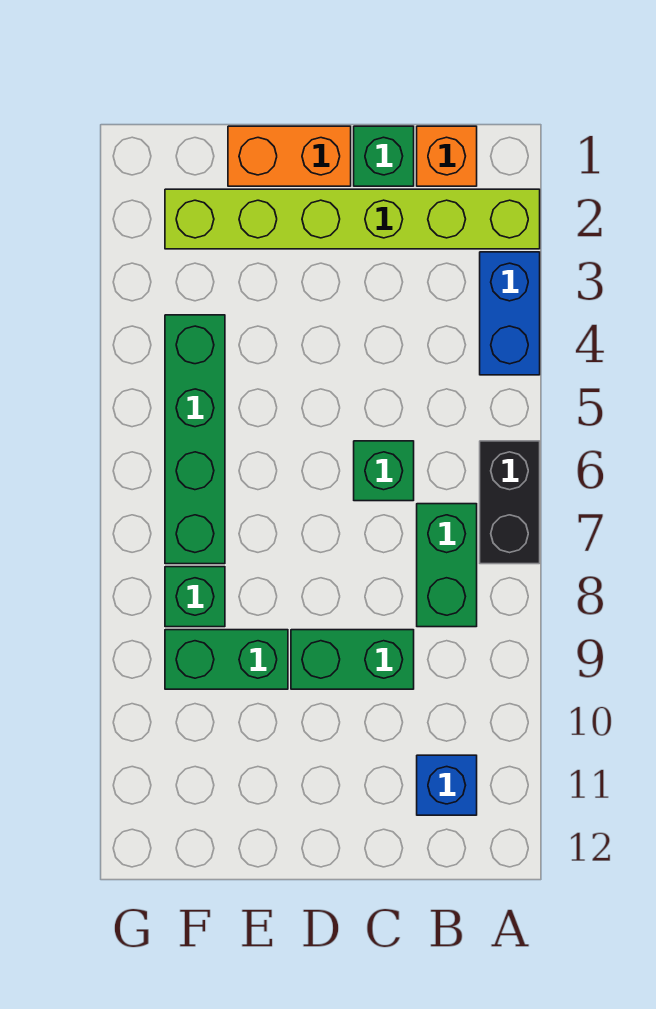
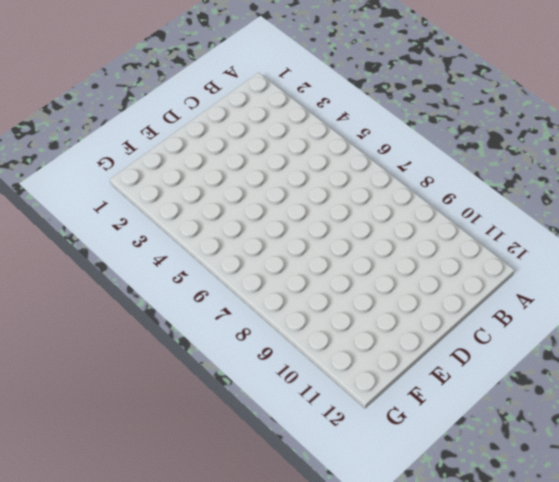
none -> lime brick A2:F2 level 1
none -> blue brick A3:A4 level 1
none -> black brick A6:A7 level 1

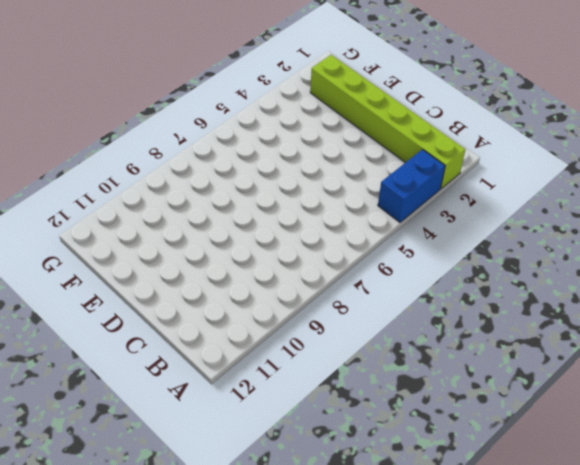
none -> black brick A6:A7 level 1
none -> orange brick B1 level 1
none -> green brick B7:B8 level 1

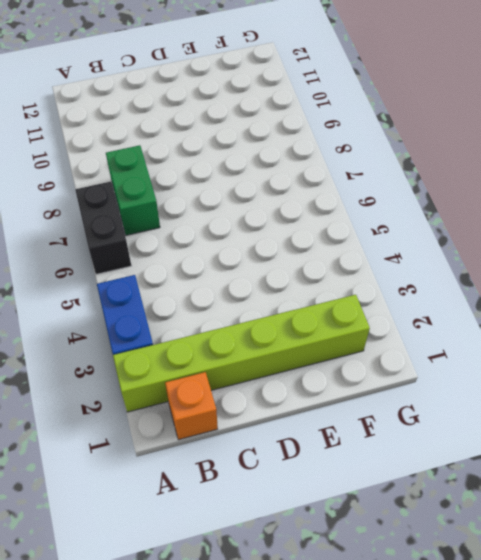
none -> blue brick B11 level 1
none -> green brick C1 level 1
none -> green brick C6 level 1

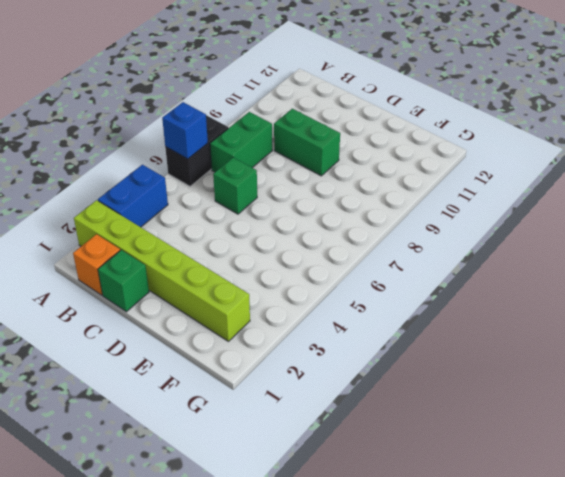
blue brick A6 level 2 -> blue brick B11 level 1
none -> orange brick D1:E1 level 1
none -> green brick E9:F9 level 1
none -> green brick F4:F7 level 1

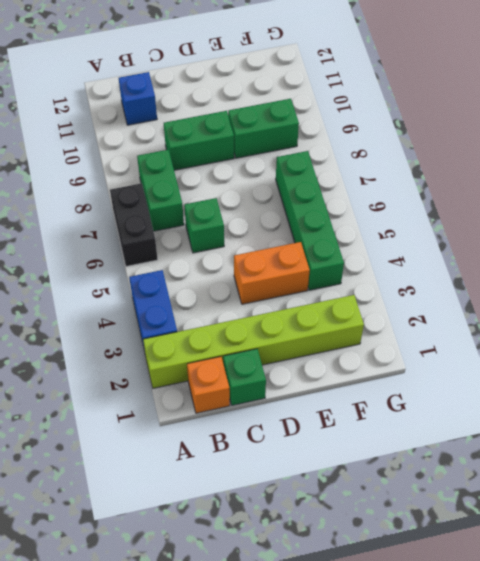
orange brick D4:E4 level 1 -> orange brick D1:E1 level 1
none -> green brick F8 level 1

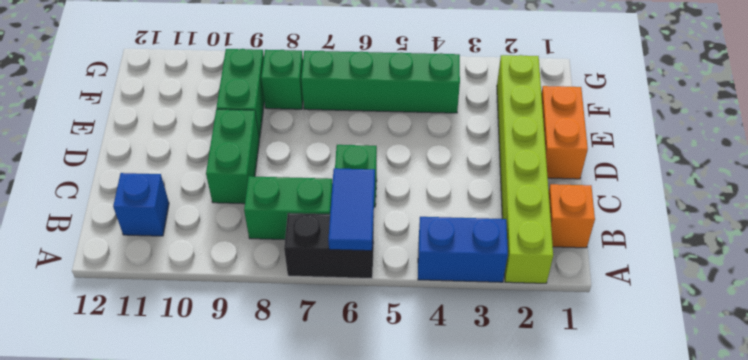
blue tile A6:B6 level 2 -> none
none -> green brick C1 level 1

